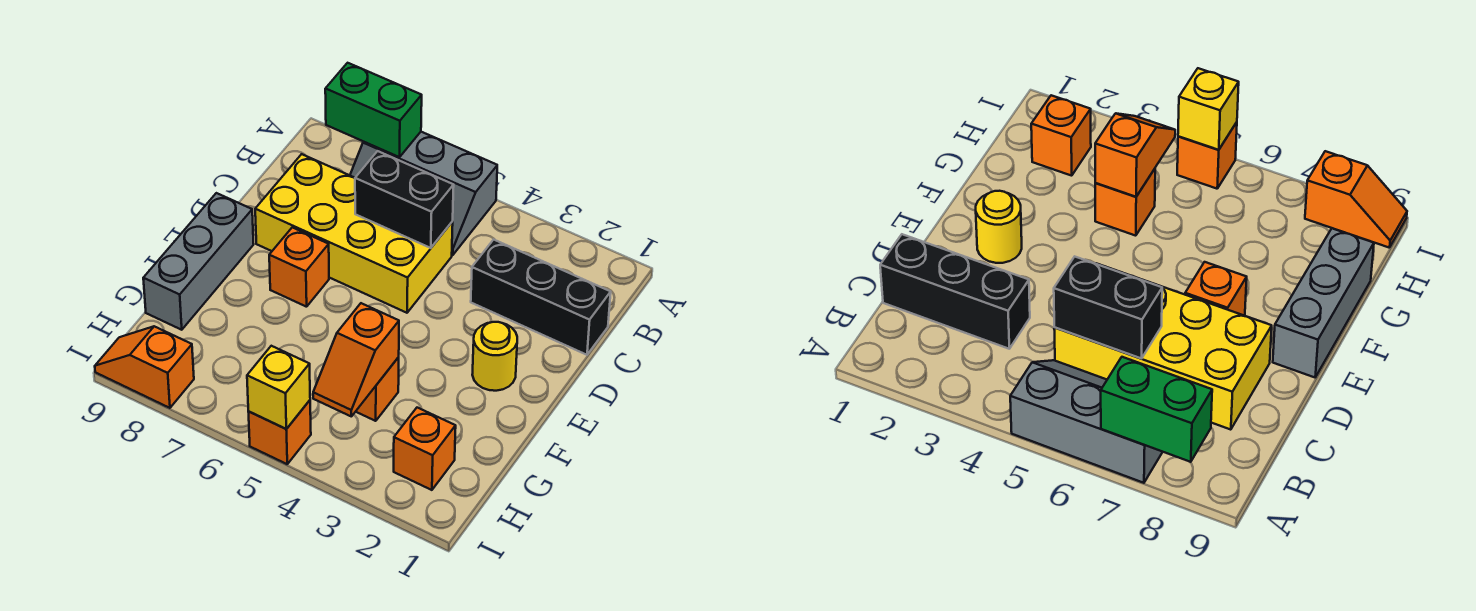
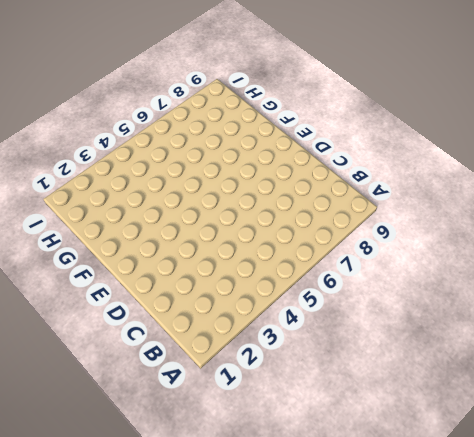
none -> grey slope A5:B7 level 1 top A
none -> black brick C1:C3 level 1
none -> yellow brick C5:D8 level 1

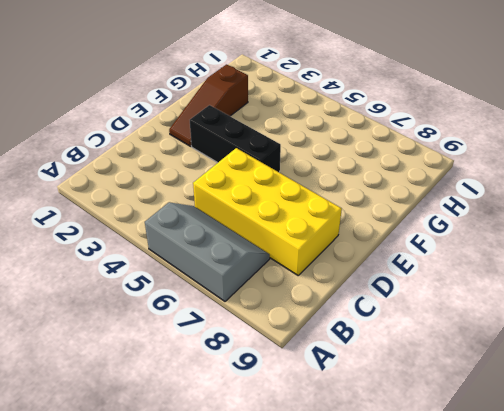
brown slope E2:G2 level 1 top G -> yellow round brick E2 level 1
black brick E3:E5 level 1 -> black brick C1:C3 level 1
none -> orange brick E7 level 1
none -> grey brick E9:G9 level 1
none -> orange brick G4 level 1

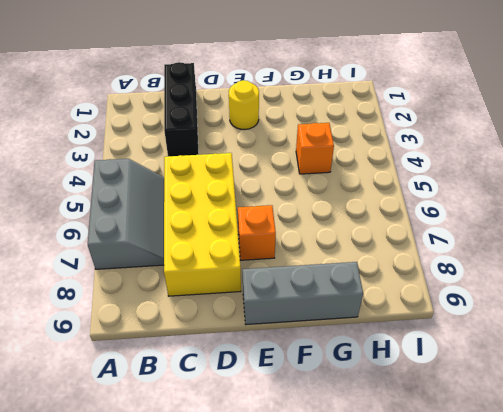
none -> orange brick H2 level 1
none -> orange brick I5 level 1
none -> orange slope I8:I9 level 1 top 8

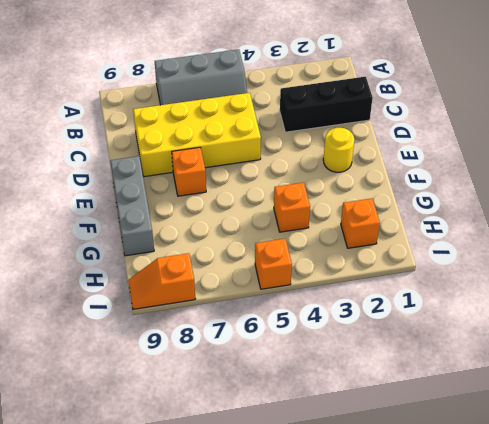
none -> green brick A7:A8 level 2
none -> black brick C5:C6 level 2
none -> orange slope G4:H4 level 2 top G

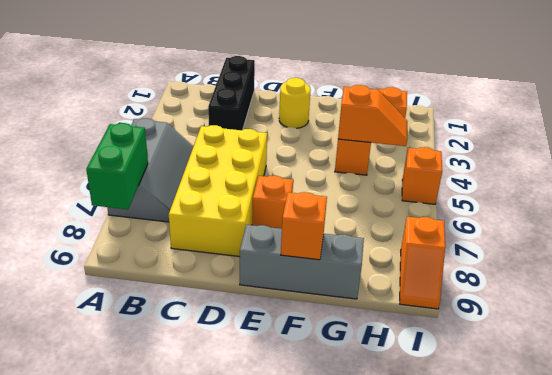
orange brick F9 level 2 -> none
none -> black brick C5:C6 level 2
none -> yellow brick I5 level 2

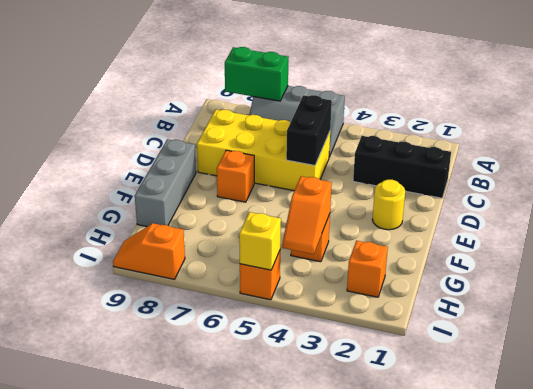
black brick C5:D5 level 2 -> black brick C5:C6 level 2

